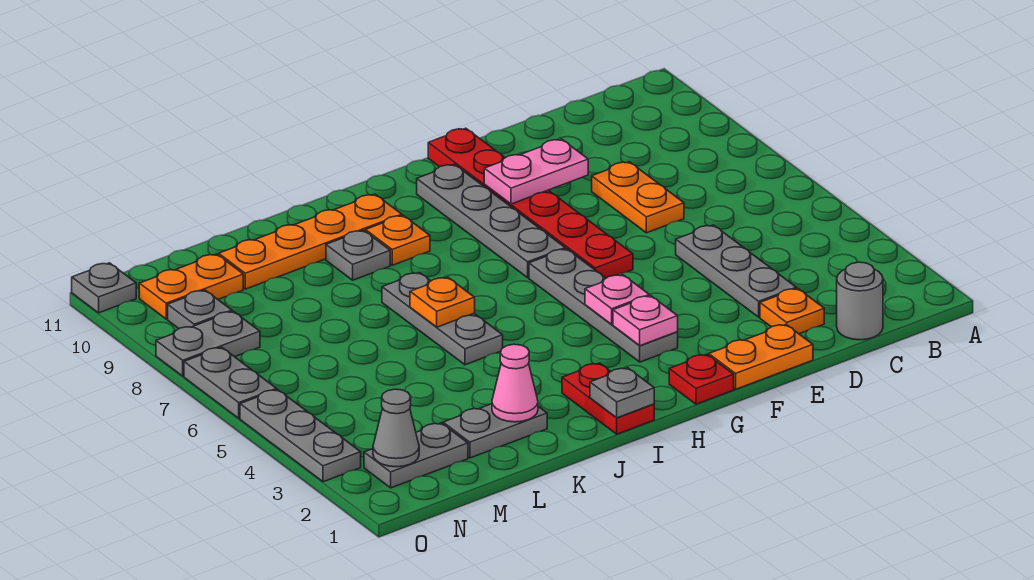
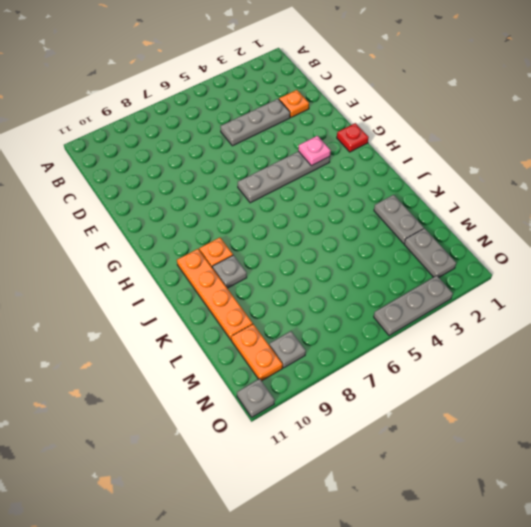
none -> grey round brick C1 level 1
none -> orange plate D7:D8 level 1
none -> orange plate E1:F1 level 1

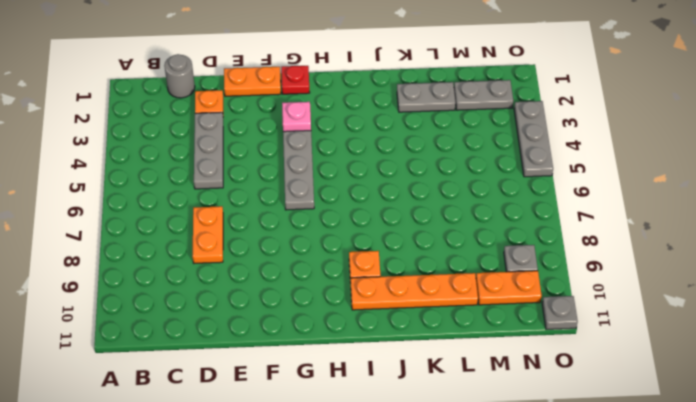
none -> red plate F6:F11 level 1
none -> grey plate G7:G10 level 1
none -> red plate I1:I2 level 1

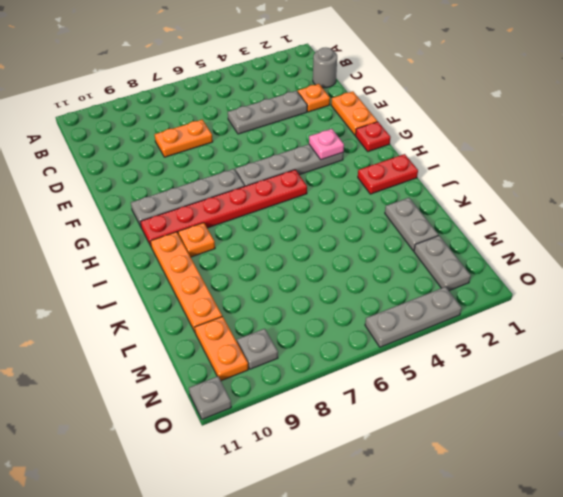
red plate H5:H10 level 1 -> red plate F6:F11 level 1
none -> grey plate J5:J7 level 1
none -> grey plate J9 level 1
none -> grey plate N8:O8 level 1

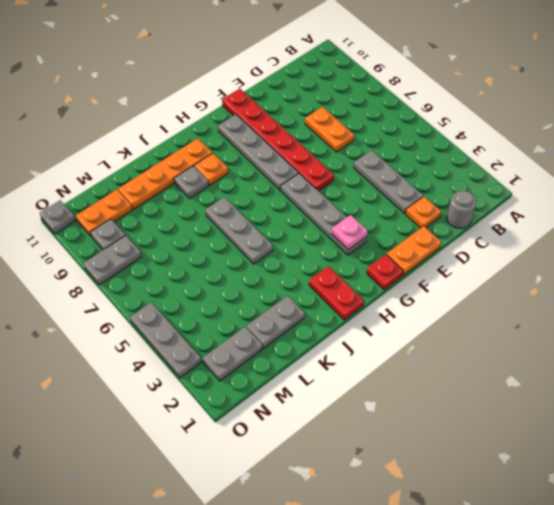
none -> grey plate O6:O7 level 1
none -> pink plate E9:F9 level 2
none -> pink plate G4 level 2

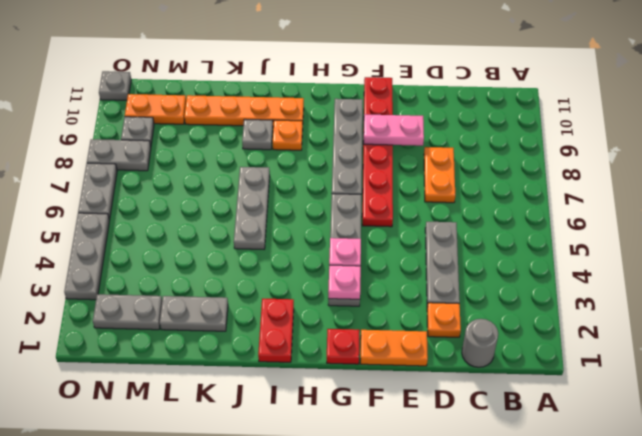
none -> grey plate I1 level 2
none -> orange plate J6 level 2
none -> pink cone K2 level 2

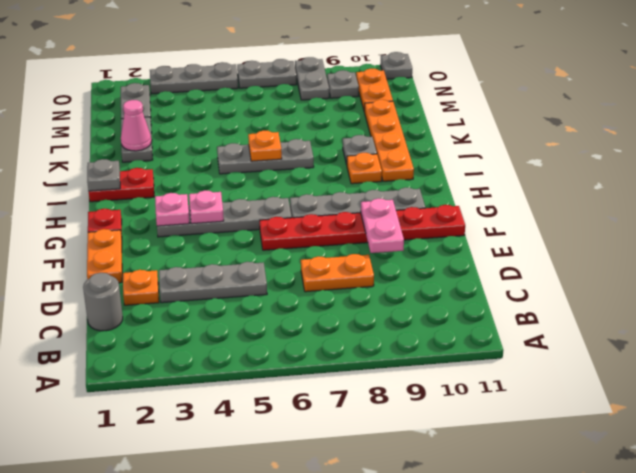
none -> grey cone N2 level 2

